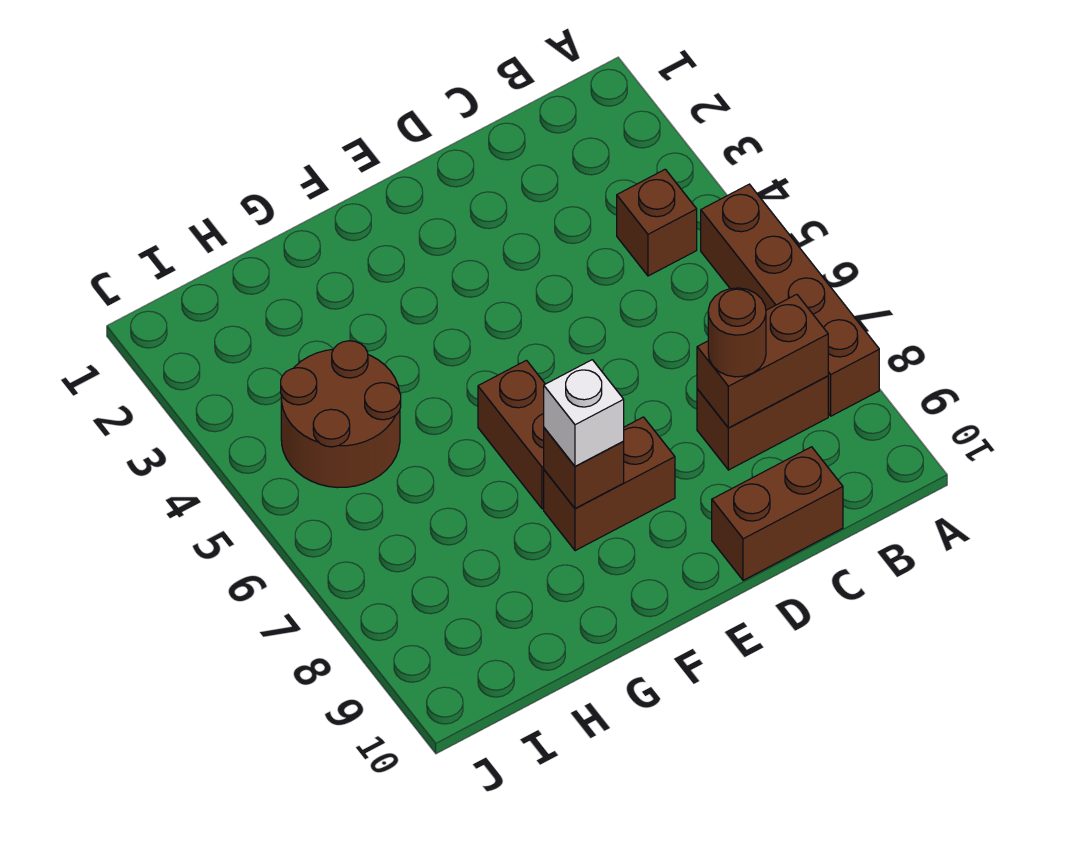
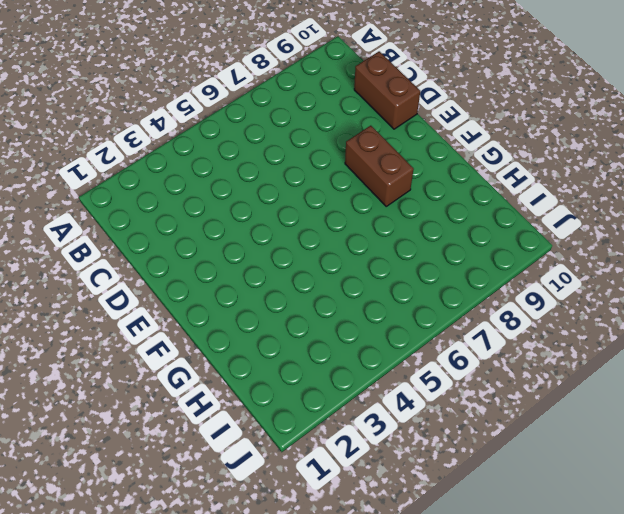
none -> brown brick A5:A8 level 1
none -> brown brick B4 level 1

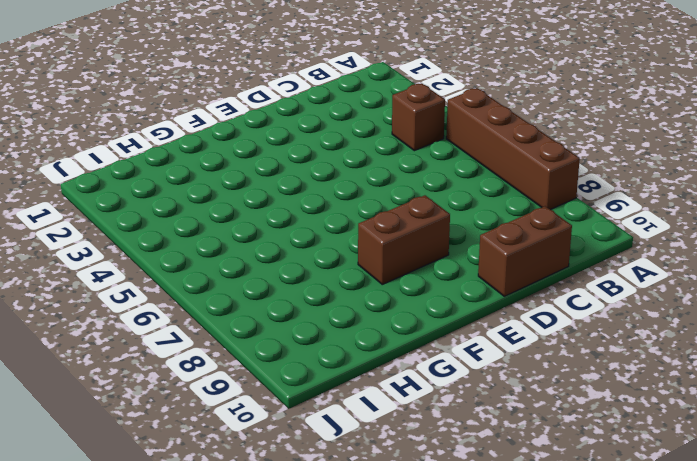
none -> brown brick B8:C8 level 1
none -> brown brick F6:F7 level 1

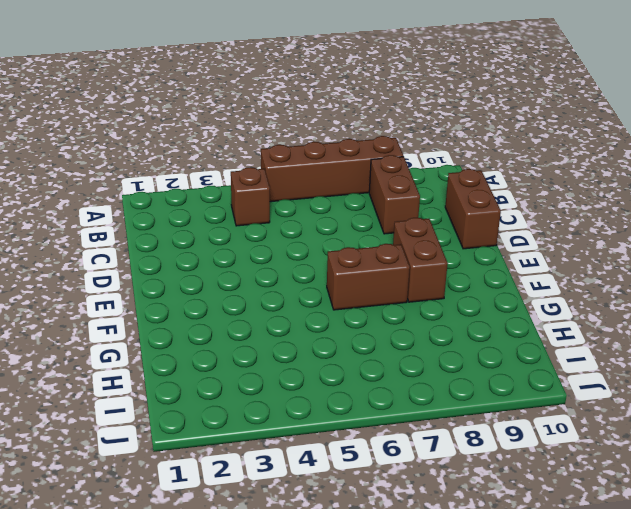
none -> brown round brick H4:I5 level 1
none -> brown brick B8:C8 level 2

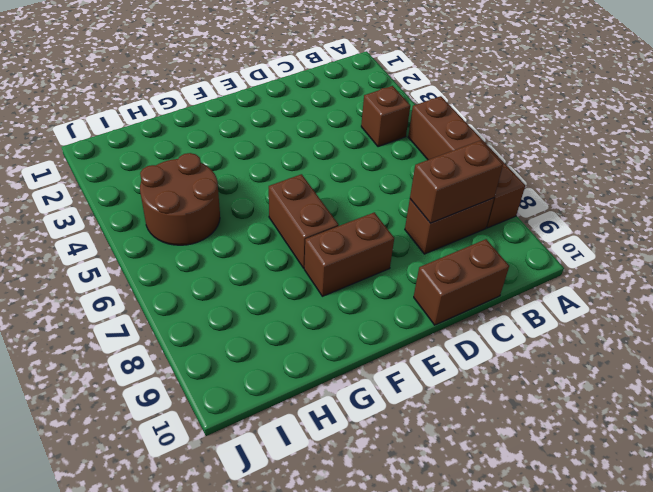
none -> brown brick F8 level 2
none -> brown round brick C8 level 3

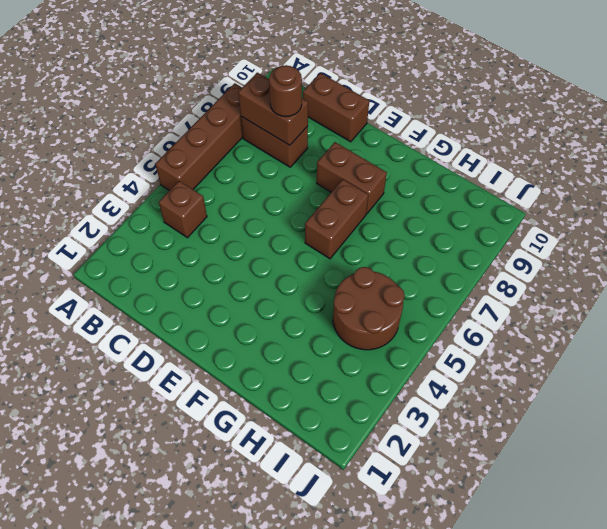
none -> brown brick F8 level 2
none -> white brick F8 level 3

